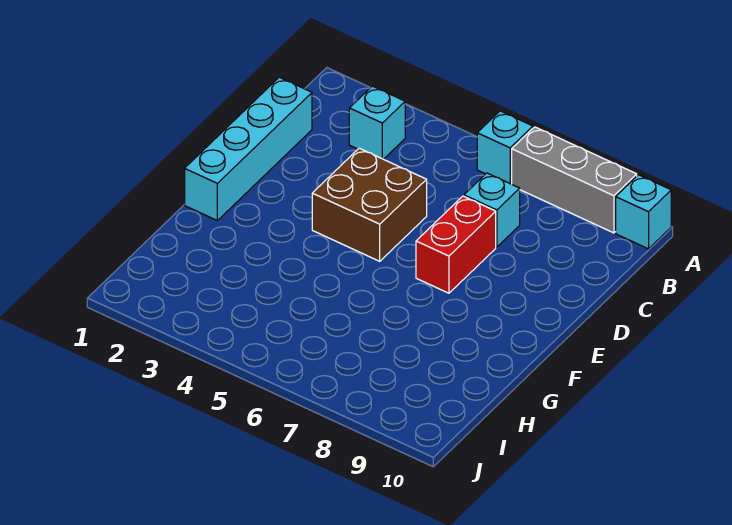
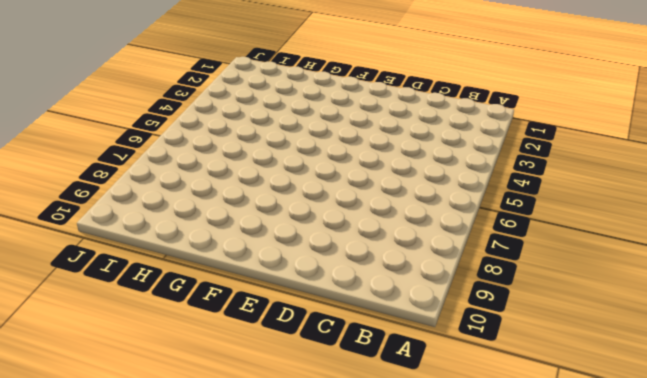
none -> cyan brick A6 level 1
none -> grey brick A7:A9 level 1

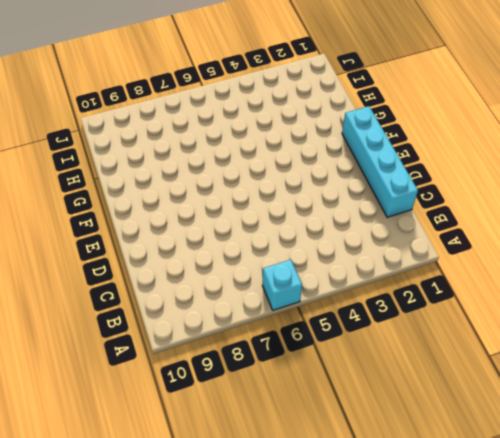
none -> grey brick A7:A9 level 1
none -> cyan brick A10 level 1

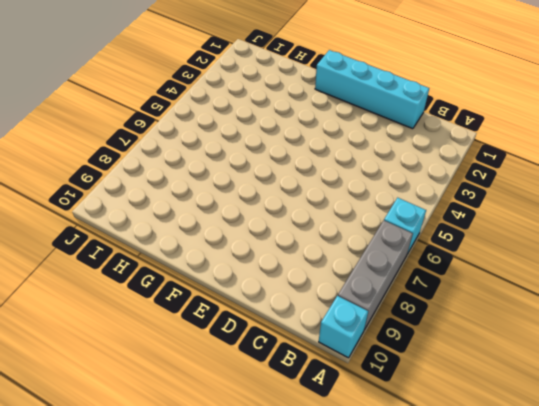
none -> cyan brick B3 level 1
none -> cyan brick C7 level 1

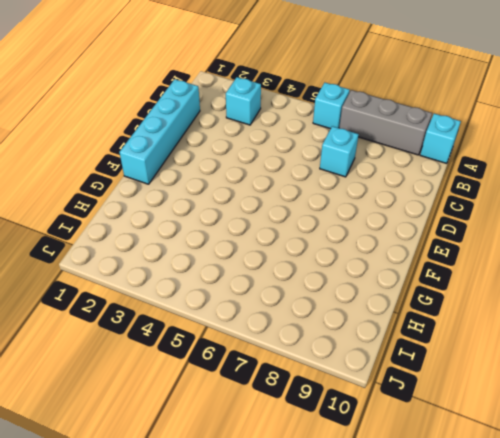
none -> brown brick D4:E5 level 1
none -> red brick D7:E7 level 1

